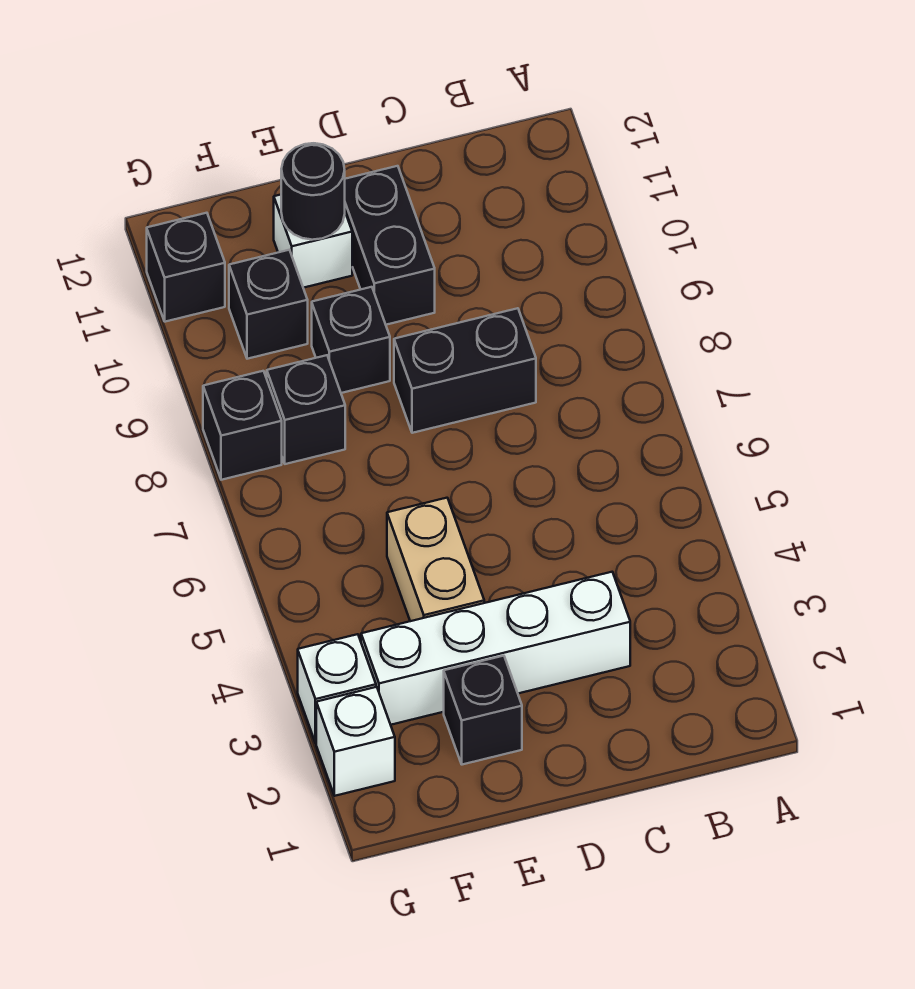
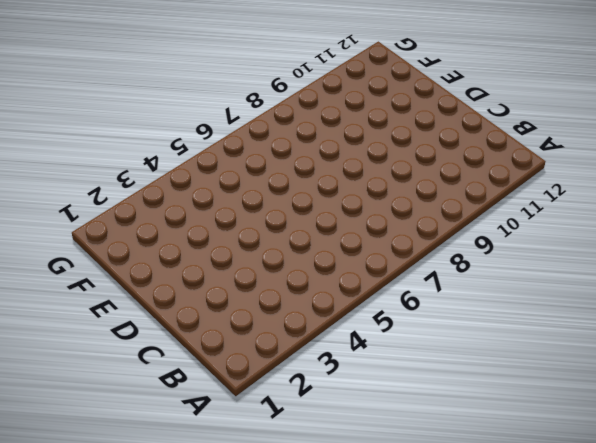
none -> white brick C3:F3 level 1
none -> black brick C8:D8 level 1
none -> black brick D10:D11 level 1

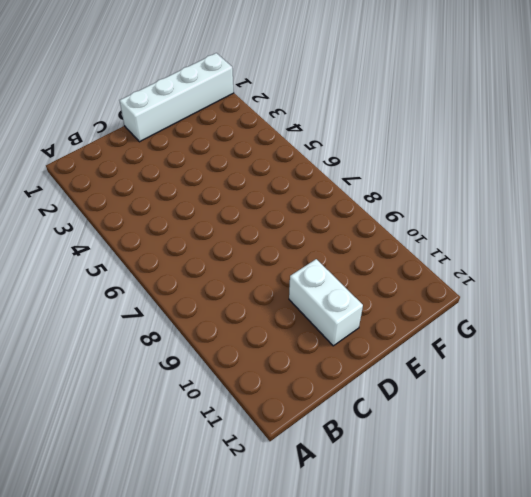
white brick D1:G1 level 1 -> white brick C3:F3 level 1
white brick D10:D11 level 1 -> black brick D10:D11 level 1
none -> black brick C8:D8 level 1
none -> black brick E2 level 1
none -> tan brick E4:E5 level 1

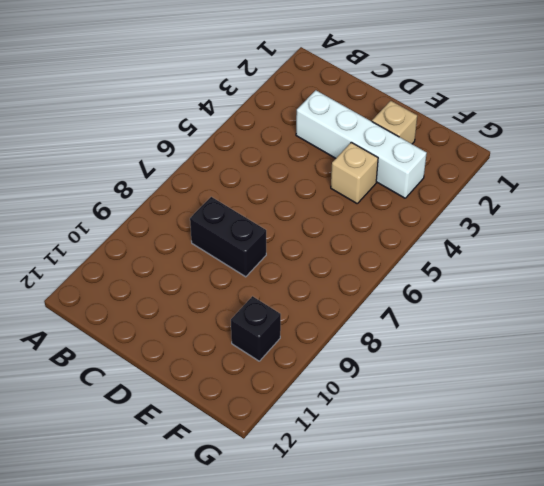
tan brick E2 level 1 -> black brick E2 level 1
tan brick E4 level 1 -> tan brick E4:E5 level 1
none -> black brick D10:D11 level 1
none -> black brick E9 level 1
none -> white brick E11 level 1

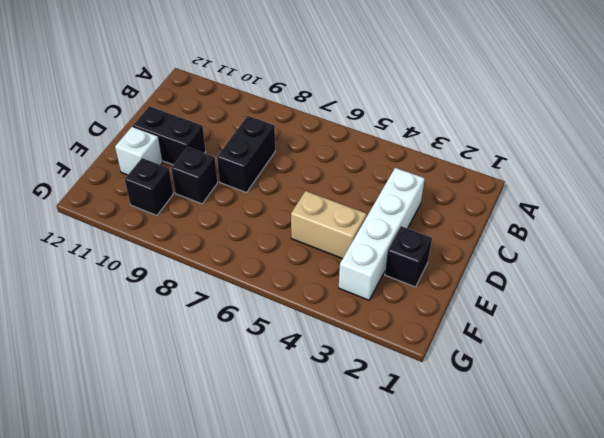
none -> black brick F8 level 1
none -> white brick G2 level 1
none -> white brick G3 level 1

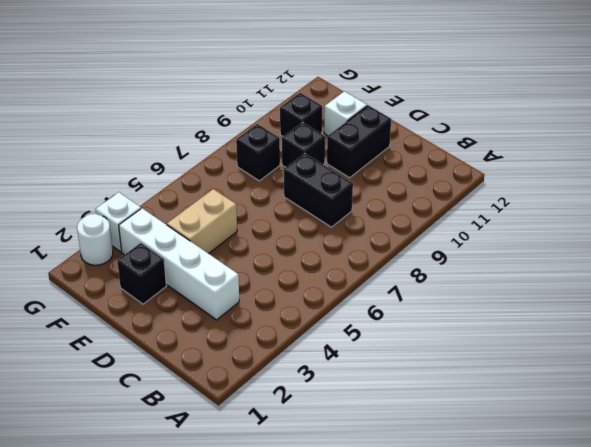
white round brick G2 level 1 -> white brick G2 level 1
none -> black brick G8 level 1
none -> black brick G11 level 1
none -> black round brick E11 level 2

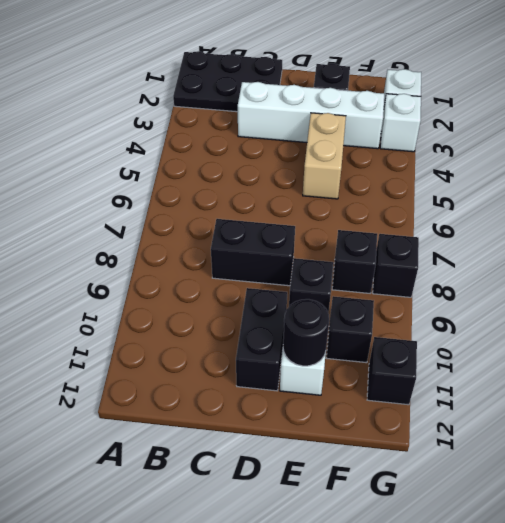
black plate A1:C2 level 1 -> none

